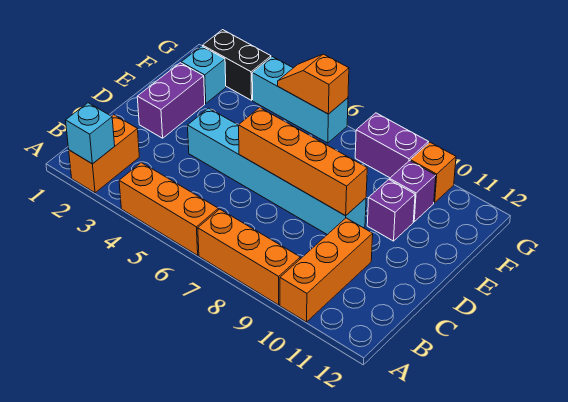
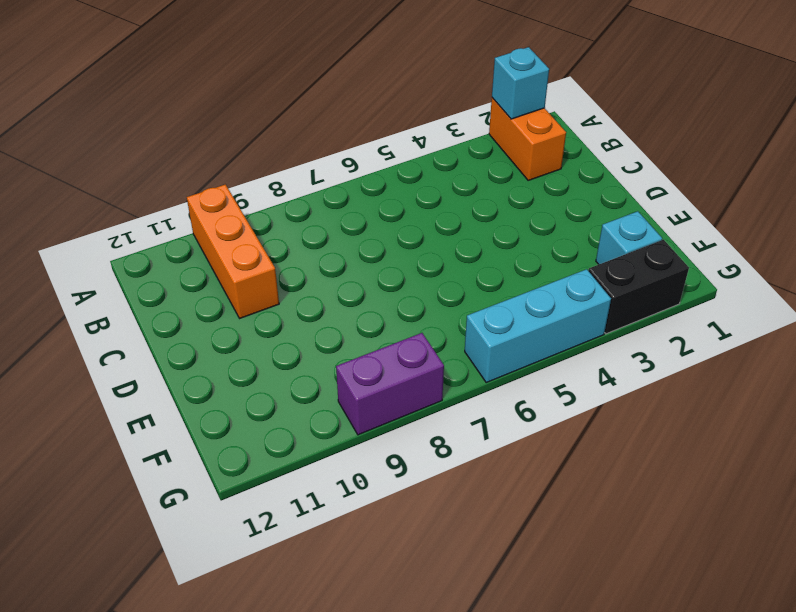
none -> orange brick A4:A6 level 1
none -> orange brick A7:A9 level 1
none -> purple brick D2:E2 level 1

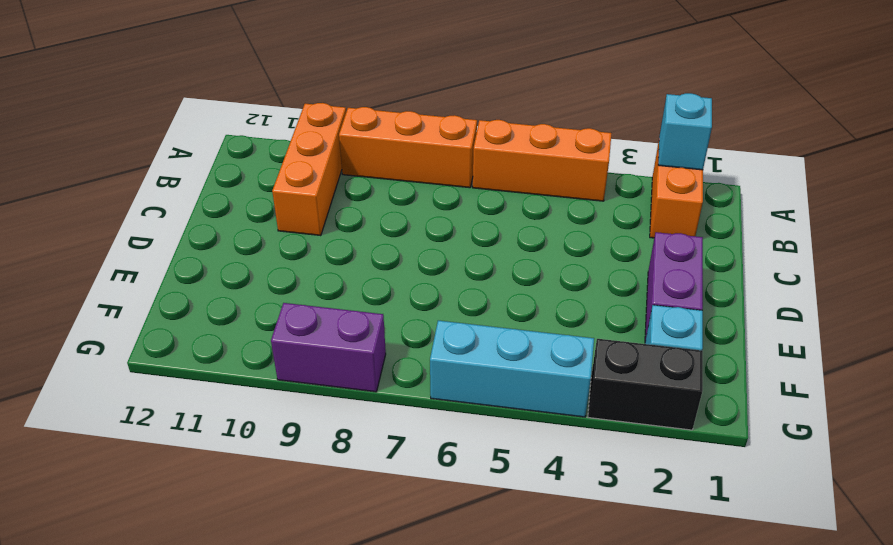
none -> cyan brick D4:D9 level 1
none -> purple brick E10 level 1
none -> purple brick F10 level 1

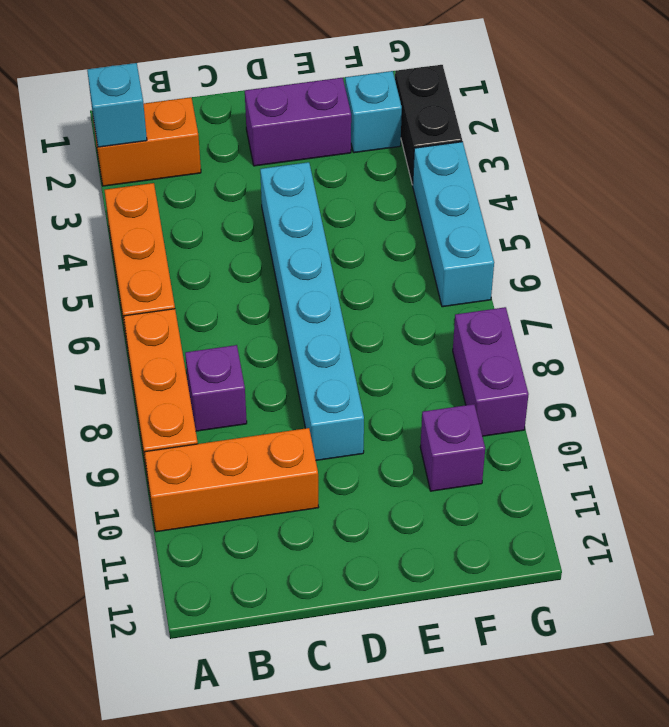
purple brick B8 level 1 -> purple brick E10 level 1
none -> orange brick G10 level 1
none -> orange brick D6:D9 level 2
none -> orange slope G5:G6 level 2 top 6

